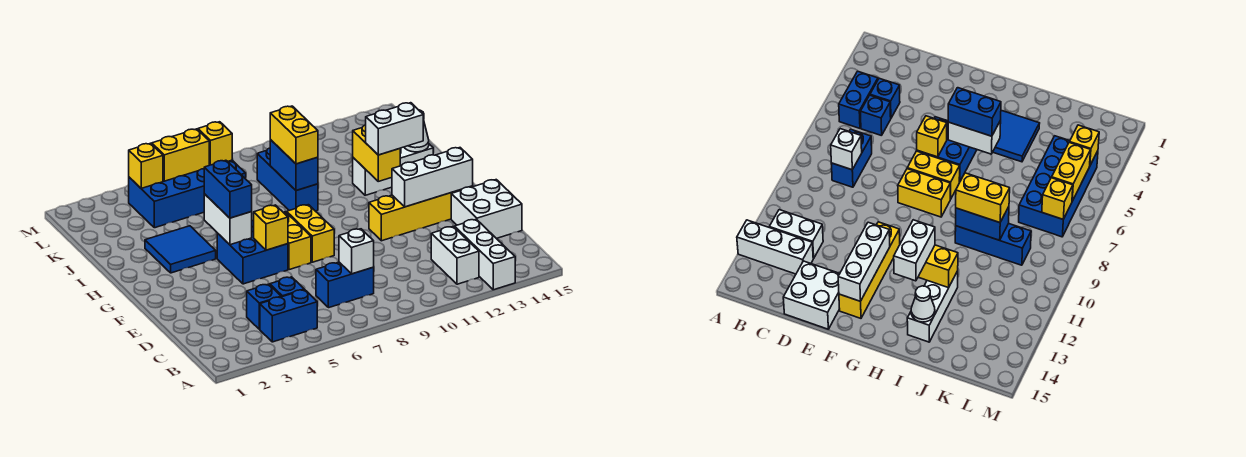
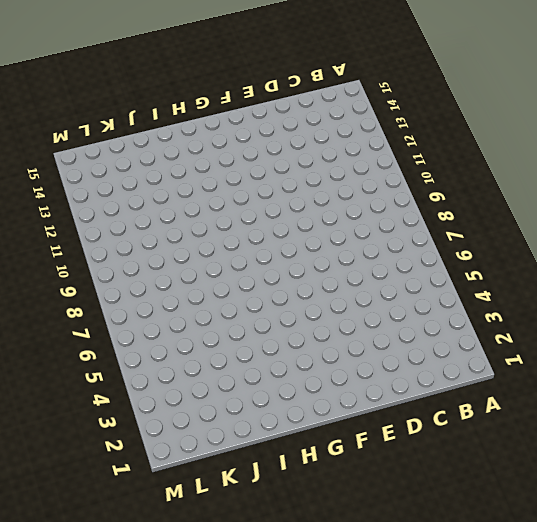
none -> white brick A13:C13 level 1
none -> blue brick B4:B5 level 1
none -> white brick B12:C12 level 1

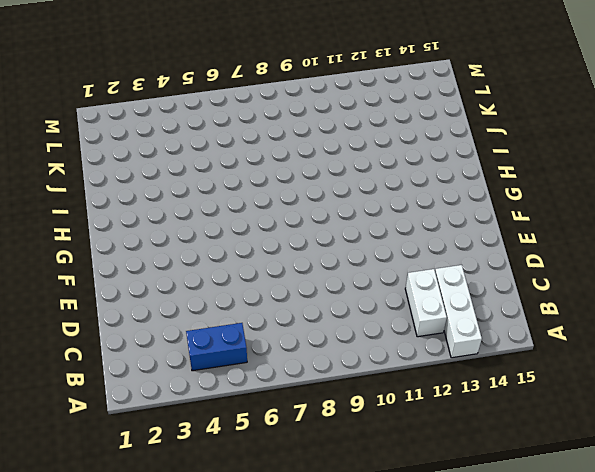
none -> blue brick C4 level 1
none -> blue brick C5 level 1
none -> blue brick C7:C8 level 1

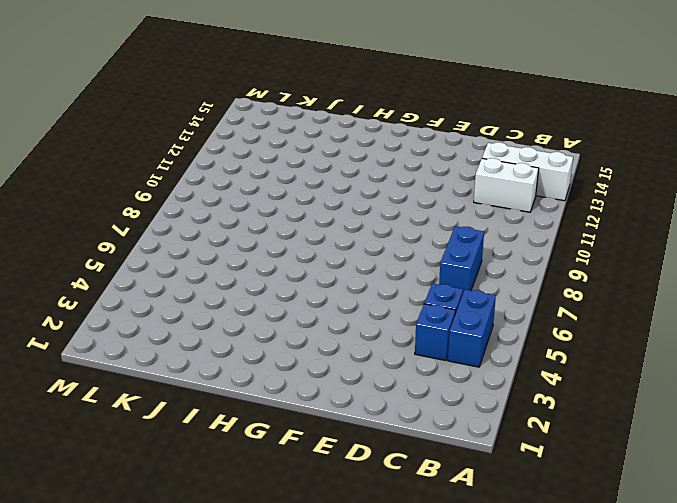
none -> white brick D14:E15 level 1
none -> blue brick F5:G6 level 1
none -> yellow brick F7:G7 level 1

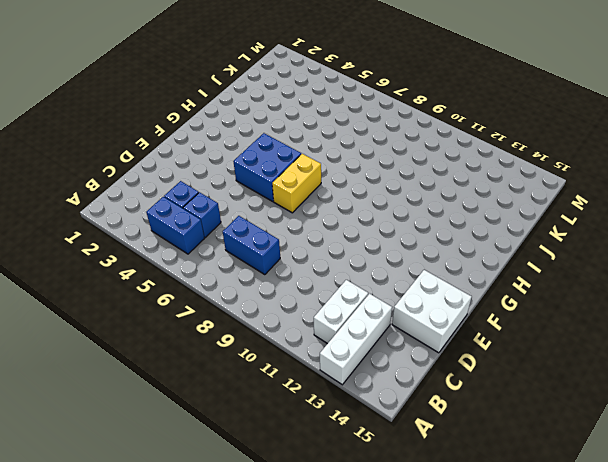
none -> yellow brick F8:G8 level 1
none -> yellow brick F11:F14 level 1
none -> blue tile H3:I4 level 1

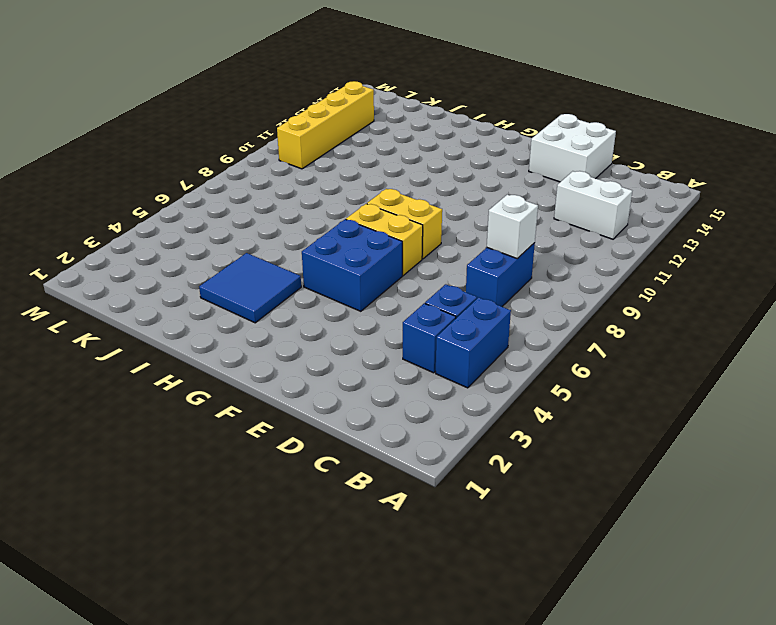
yellow brick L10:L13 level 1 -> yellow brick F11:F14 level 1
none -> white brick A13:C13 level 1
none -> blue brick I9:K9 level 1
none -> white brick I12:I14 level 1

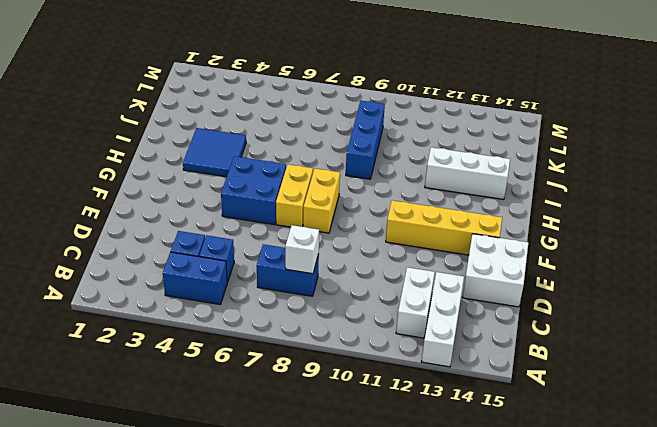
none -> blue brick K4:L7 level 1
none -> yellow brick F6 level 2
none -> white brick F12:F14 level 2

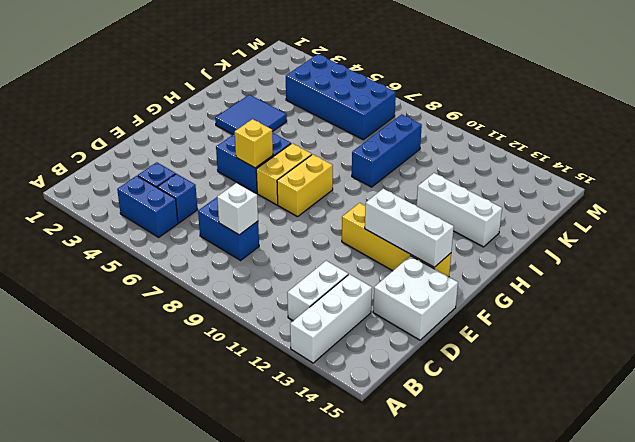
none -> white brick G5:H5 level 2
none -> yellow brick H12:I12 level 2
none -> blue brick I9:J9 level 2

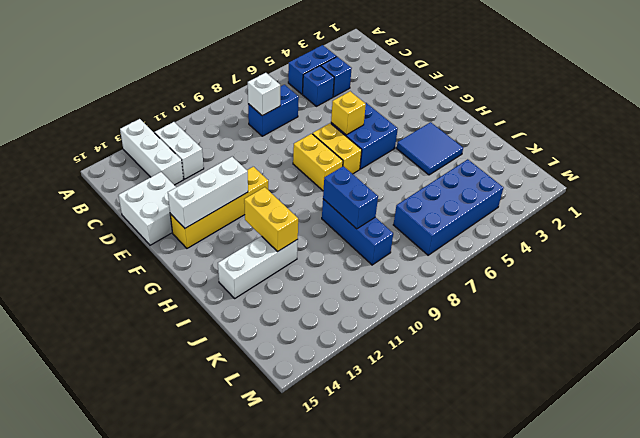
none -> white brick G5:H5 level 2
none -> white cone I14 level 2
none -> yellow brick L4 level 2

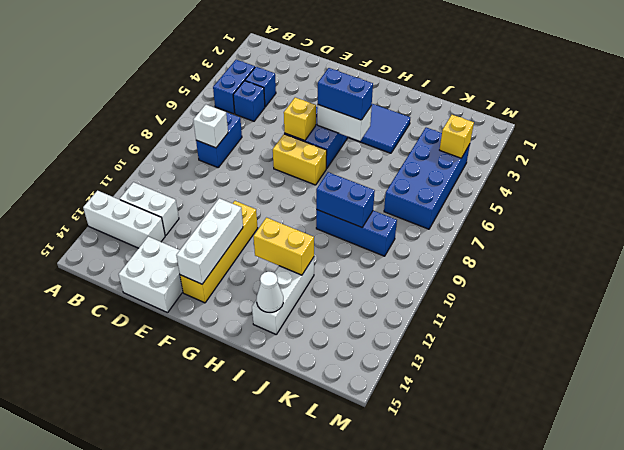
none -> yellow brick F8:G8 level 1
none -> yellow brick L5:L6 level 2
none -> yellow brick L7 level 2

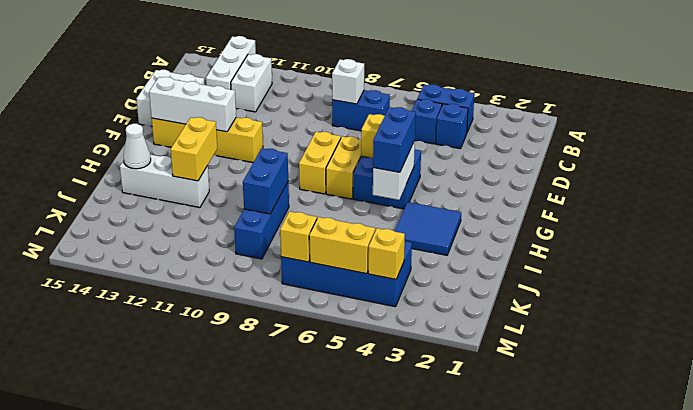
none -> white brick H12:H13 level 3
none -> yellow brick I9:J9 level 3

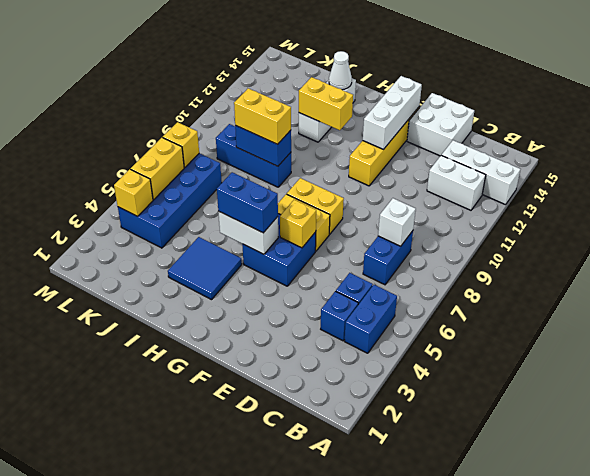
none -> white brick H12:H13 level 3

